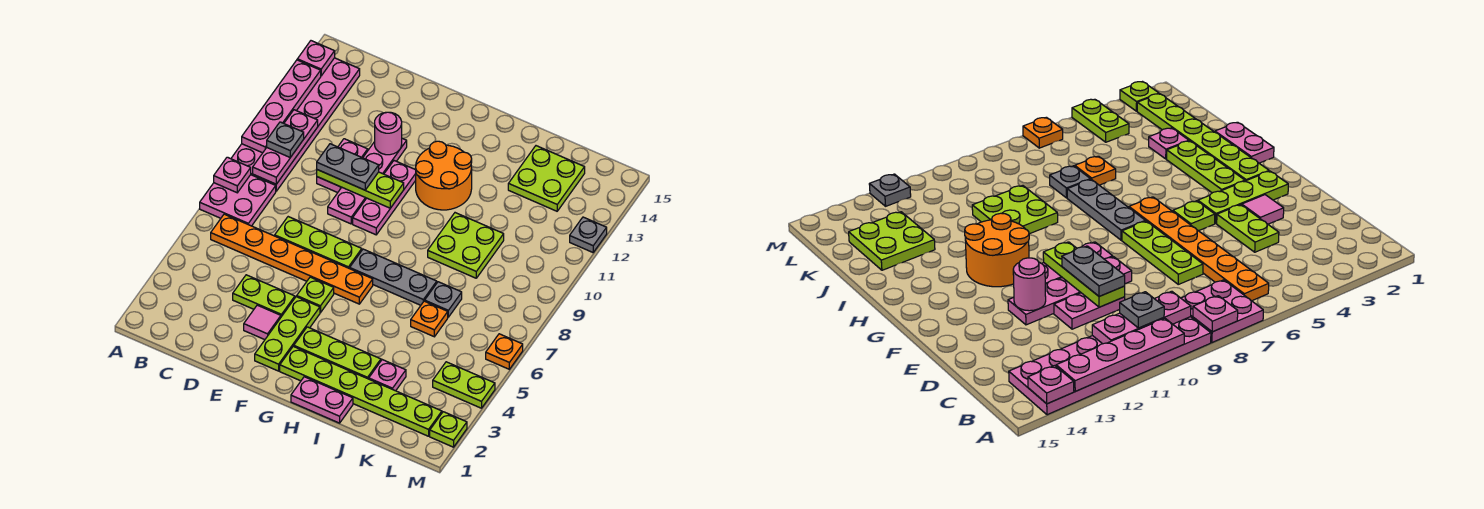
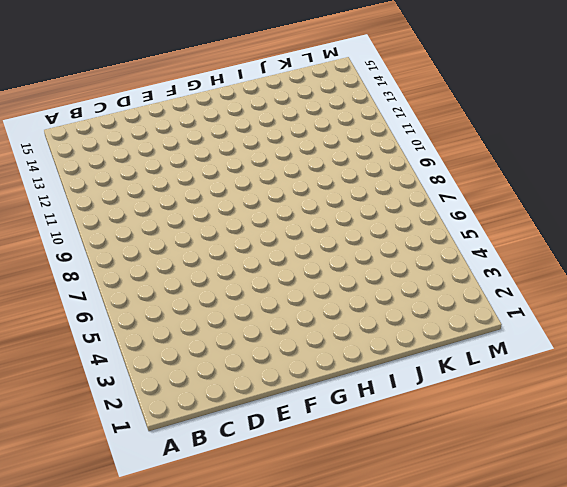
none -> pink plate A7:B8 level 1
none -> pink plate A9:B14 level 1
none -> orange plate B6:G6 level 1
none -> lime plate D4:E4 level 1

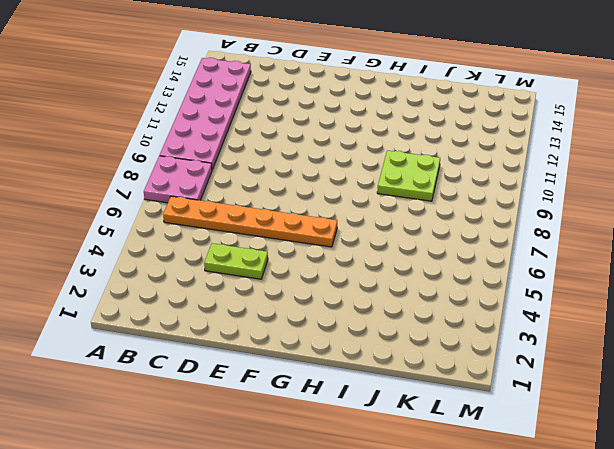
none -> lime plate D7:F7 level 1
none -> pink plate D10:D11 level 1
none -> pink tile E3 level 1
none -> pink plate E9:E12 level 1

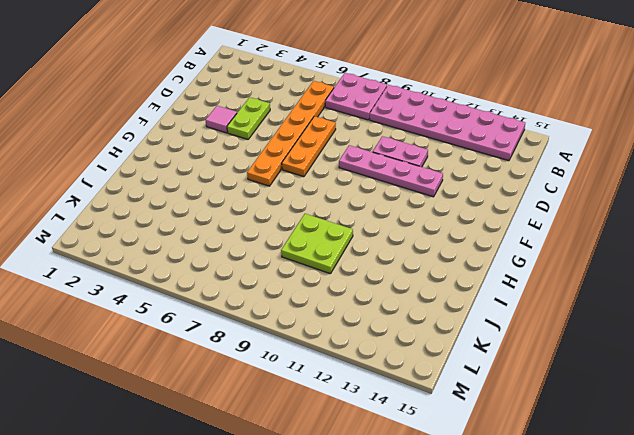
orange plate D7:F7 level 1 -> lime plate D7:F7 level 1
none -> lime plate F2:F4 level 1
none -> lime plate F5 level 1
none -> pink plate F9:F11 level 1
none -> lime plate G2:L2 level 1

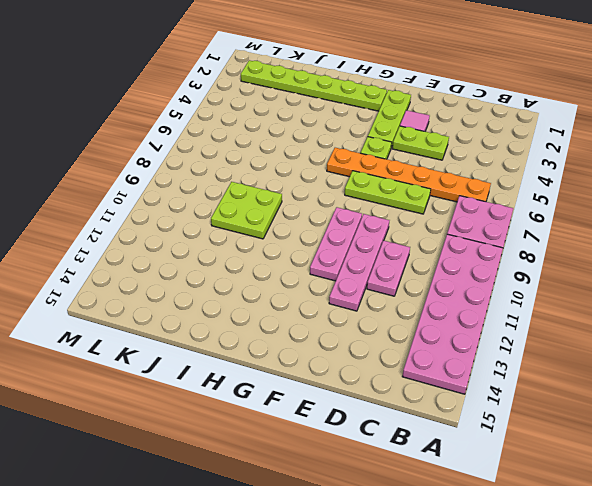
none -> lime plate G3:I3 level 1
none -> grey plate G7:I7 level 1
none -> orange round brick G11:H12 level 1
none -> pink plate H1:I1 level 1

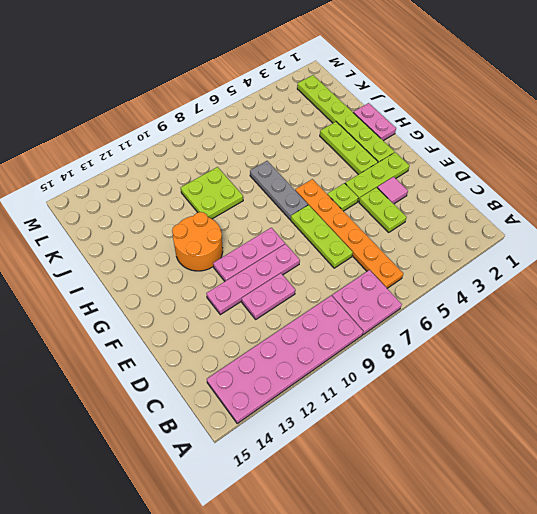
none -> pink plate J3 level 1
none -> orange plate J6 level 1
none -> grey plate J7 level 1
none -> lime plate J13:K14 level 1

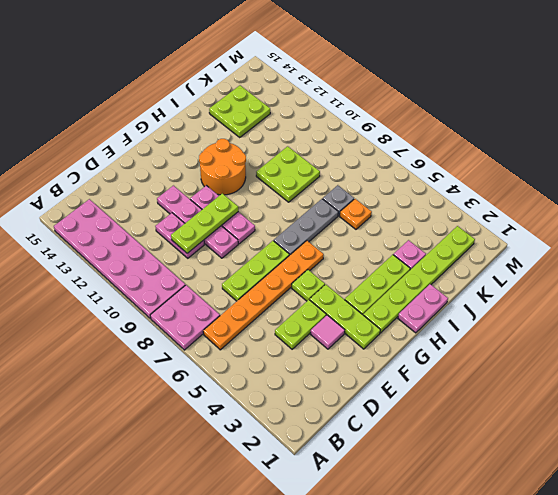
none -> lime plate L4:M4 level 1
none -> lime plate M2 level 1
none -> orange plate M6 level 1
none -> grey plate M12 level 1

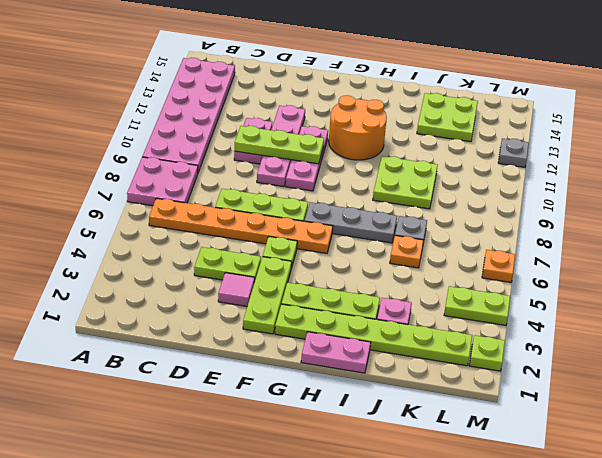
none -> pink plate A8 level 2
none -> pink plate A10:A13 level 2
none -> pink plate A14 level 2
none -> pink plate B9:B11 level 2

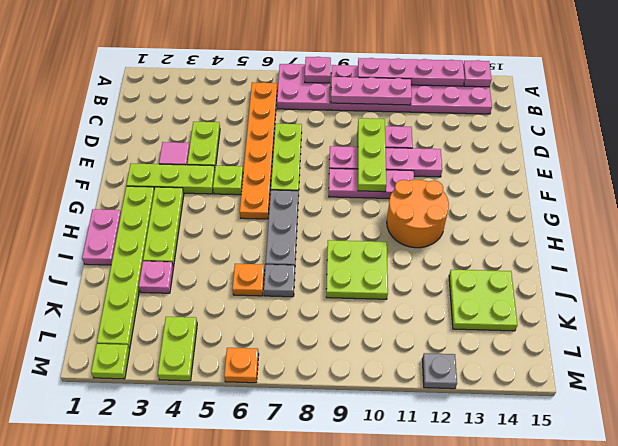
none -> pink round brick E12 level 2
none -> grey plate B10 level 3
none -> grey plate D10:E10 level 3

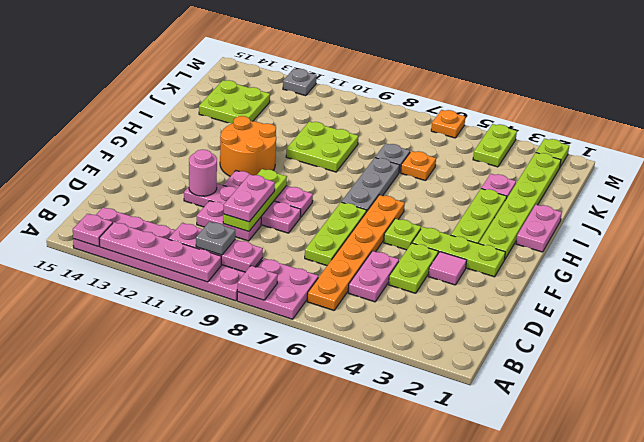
pink plate C5:D5 level 1 -> none
pink plate D10:E10 level 3 -> grey plate D10:E10 level 3

